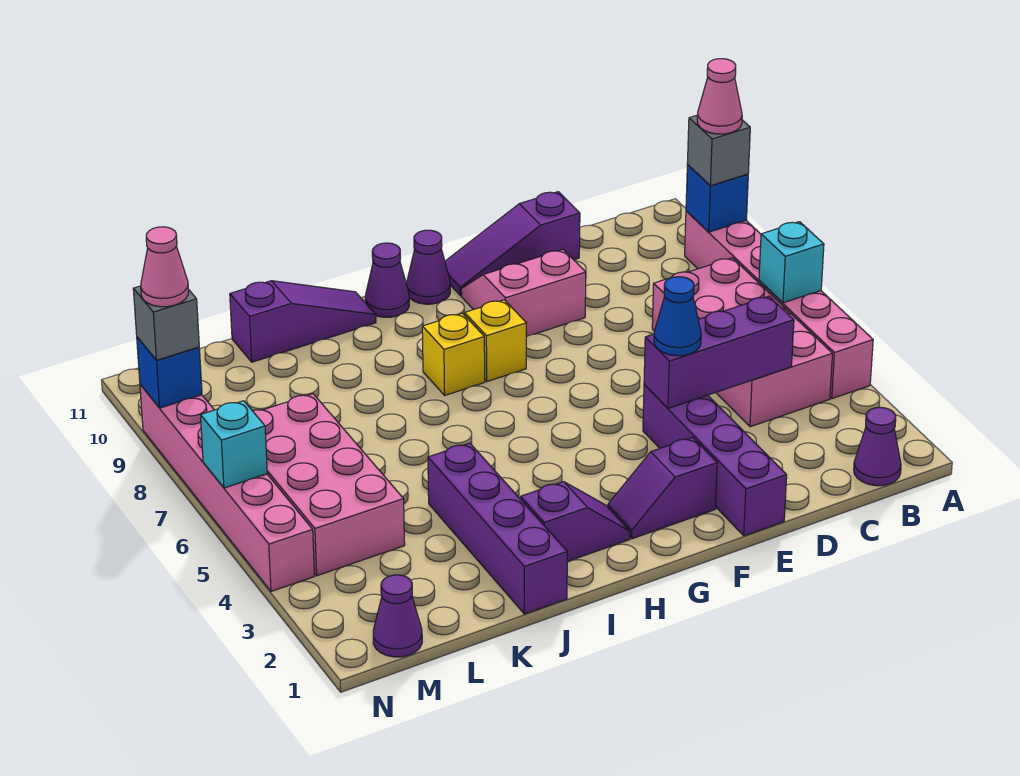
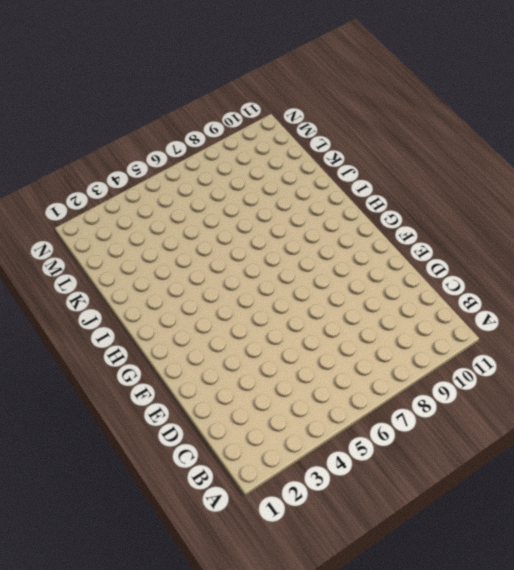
none -> pink brick A4:A9 level 1
none -> purple cone B1 level 1
none -> pink brick B4:C7 level 1

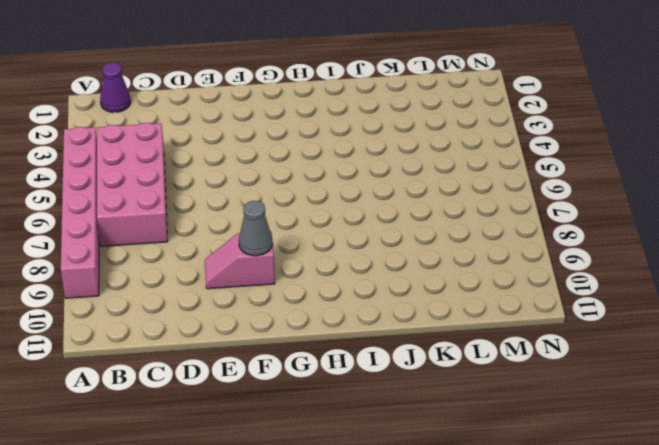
pink slope E9:F9 level 1 top F -> pink slope E9:F10 level 1 top 9
grey cone F9 level 2 -> none
none -> purple slope D11:F11 level 1 top D
none -> purple brick E1:E4 level 1
none -> purple slope F2:G2 level 1 top F

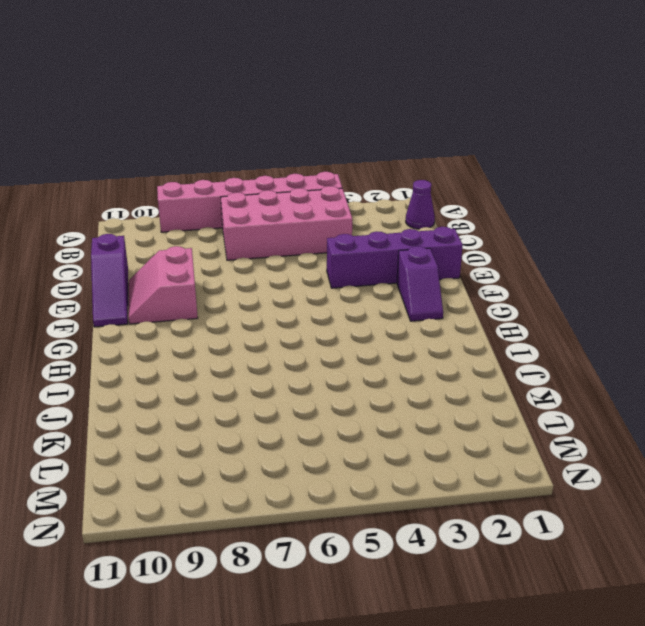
none -> yellow brick G8 level 1
none -> purple cone G11 level 1
none -> purple slope H2:I2 level 1 top I

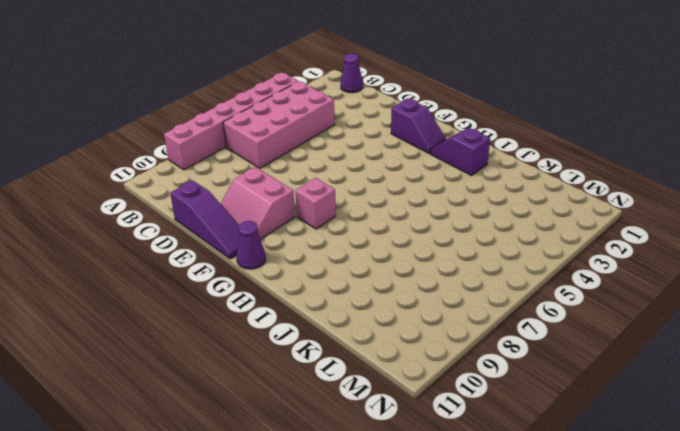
pink brick G8 level 1 -> yellow brick G8 level 1
none -> purple brick E1:E4 level 1
none -> yellow brick H8 level 1
none -> purple cone H11 level 1

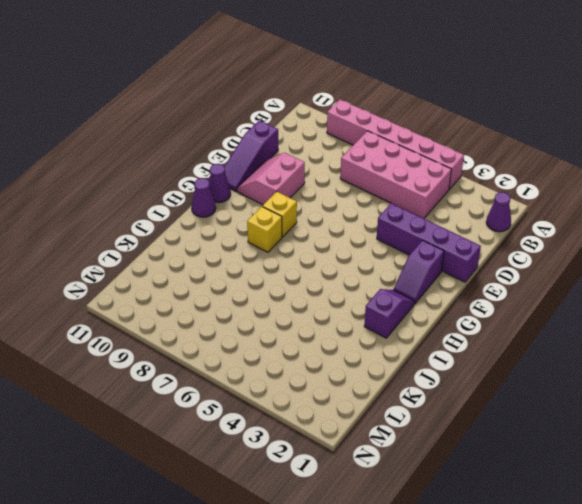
none -> purple slope I11:K11 level 1 top K
none -> purple brick J1:J4 level 1
none -> pink brick L4:M7 level 1

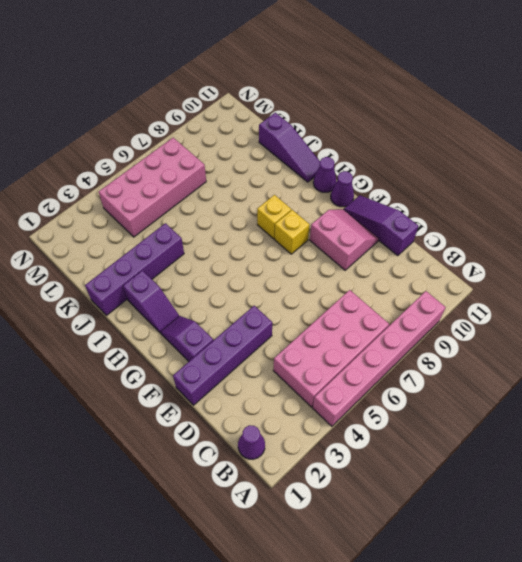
none -> purple cone M1 level 1
none -> pink brick N4:N9 level 1
none -> cyan brick A6 level 2

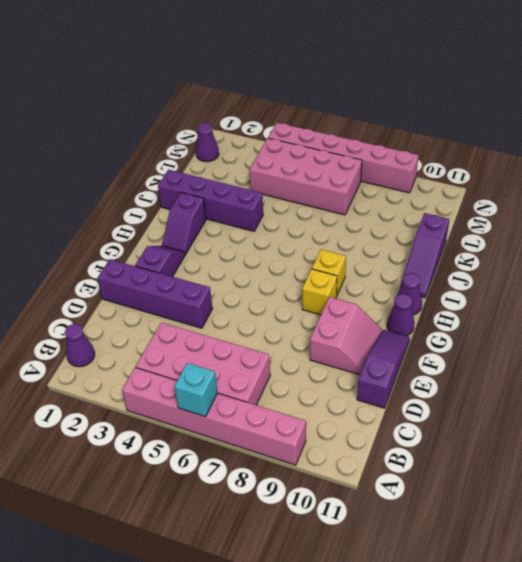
none -> blue brick A9 level 2
none -> purple brick C4:E4 level 2
none -> cyan brick N6 level 2

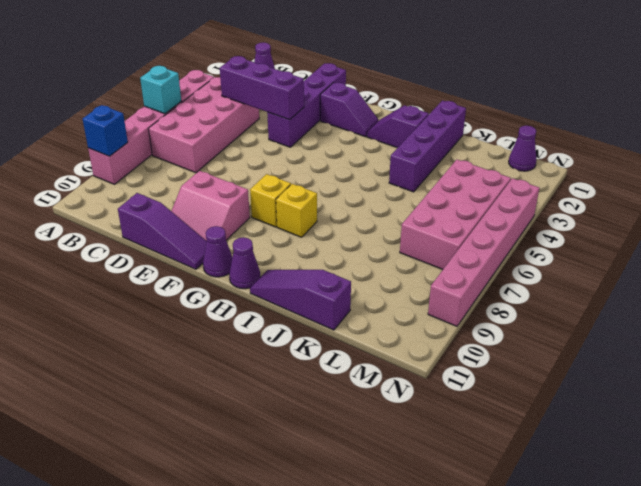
none -> cyan brick N6 level 2
none -> blue brick N9 level 2
none -> grey brick A9 level 3

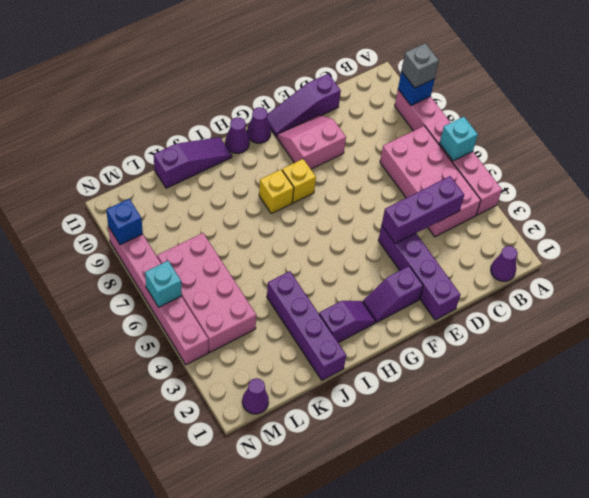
none -> blue cone E4 level 3
none -> grey brick N9 level 3
none -> pink cone A9 level 4

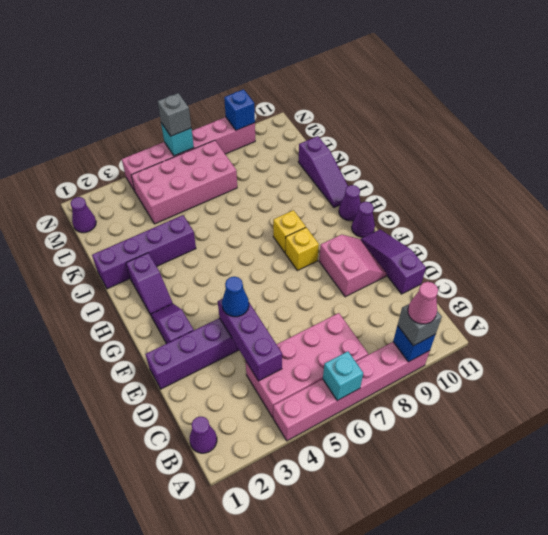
grey brick N6 level 3 -> grey brick N9 level 3
none -> pink cone N9 level 4

